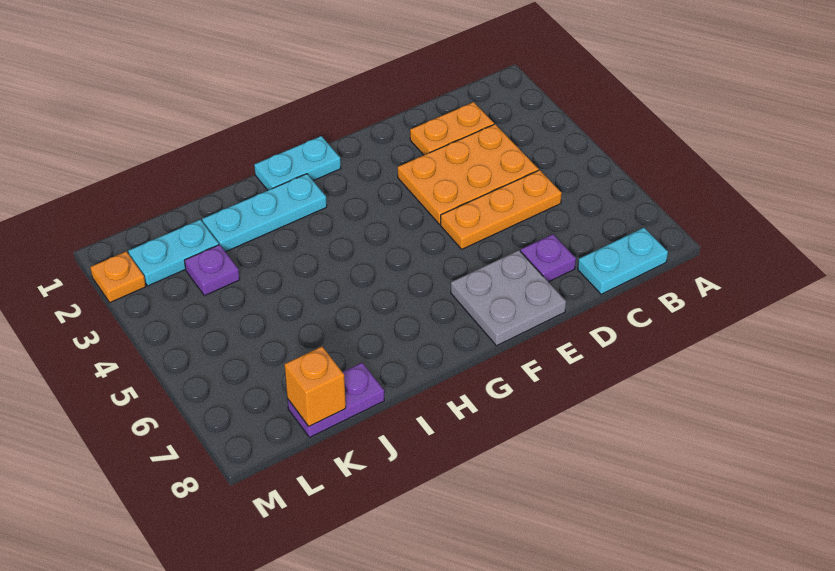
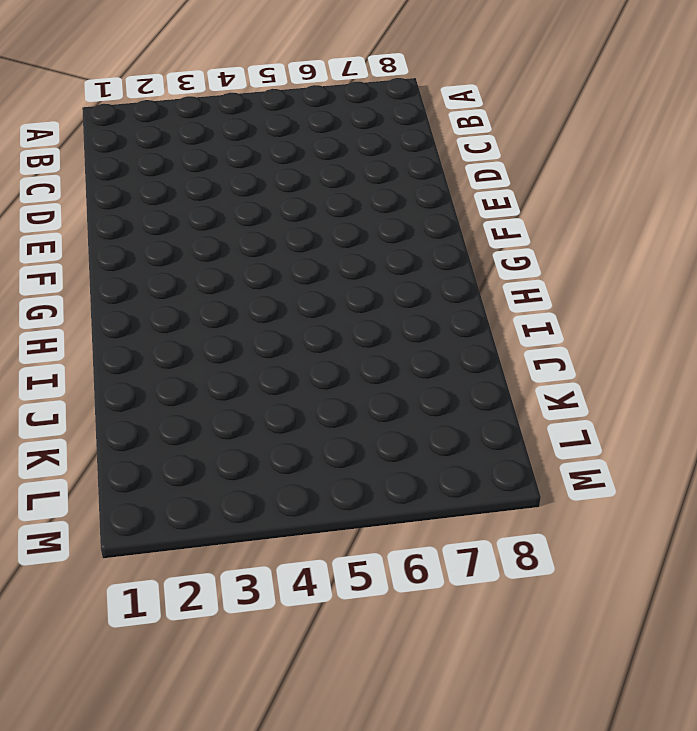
none -> cyan plate B8:C8 level 1
none -> orange plate C2:D2 level 1
none -> orange plate C3:E4 level 1

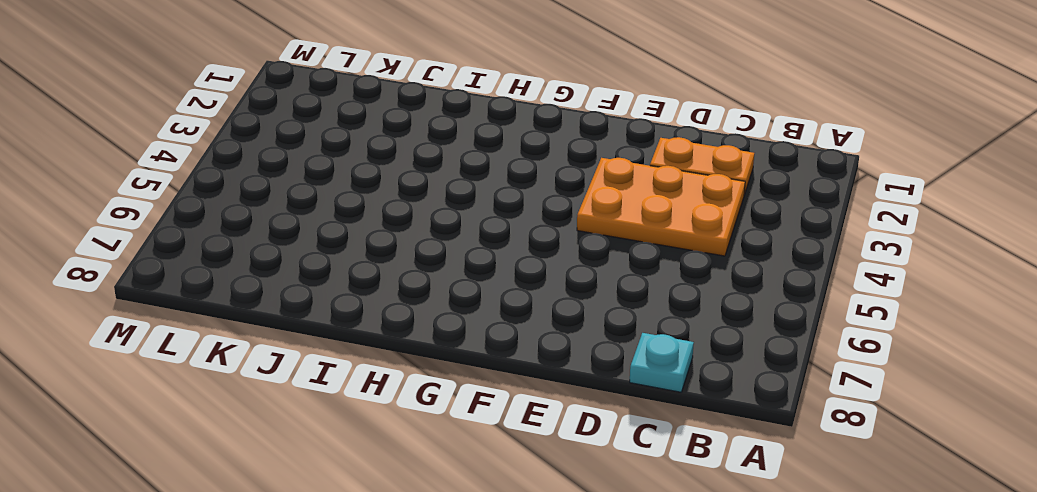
cyan plate C8 level 1 -> cyan plate B8:C8 level 1
none -> orange plate C5:E5 level 1
none -> purple plate D7 level 1
none -> grey plate E7:F8 level 1

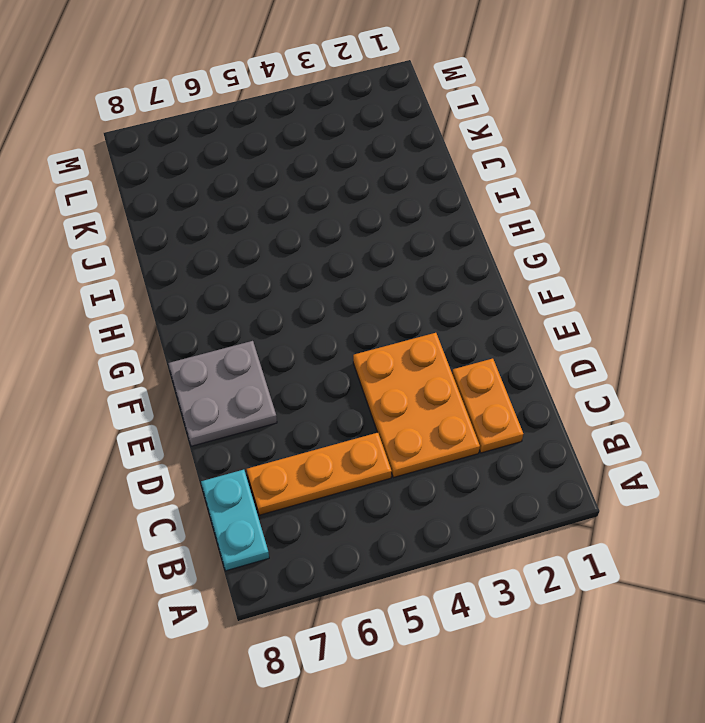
orange plate C5:C7 level 1 -> orange plate C5:E5 level 1
none -> purple plate D7 level 1
none -> cyan plate G1:H1 level 1
none -> cyan plate H2:J2 level 1

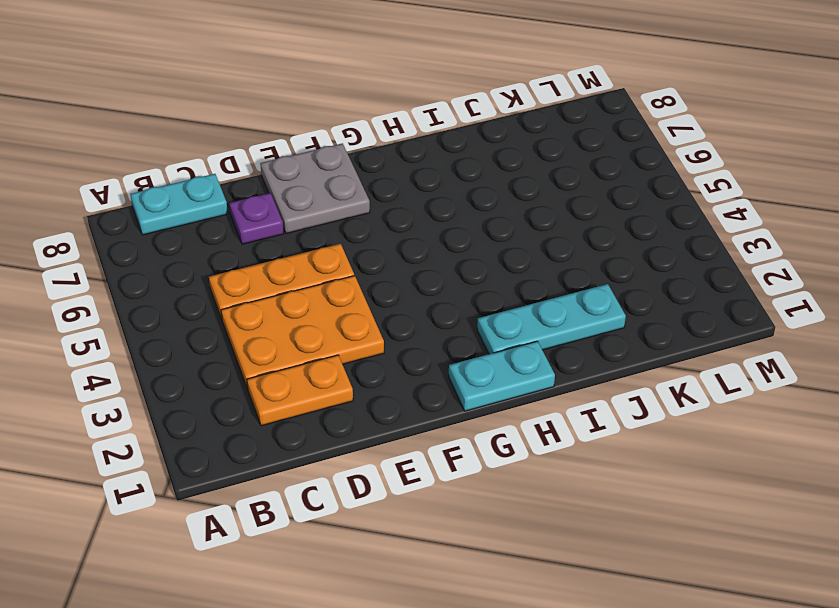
none -> purple plate J8:K8 level 1
none -> cyan plate K2:L2 level 1
none -> purple plate K3 level 1

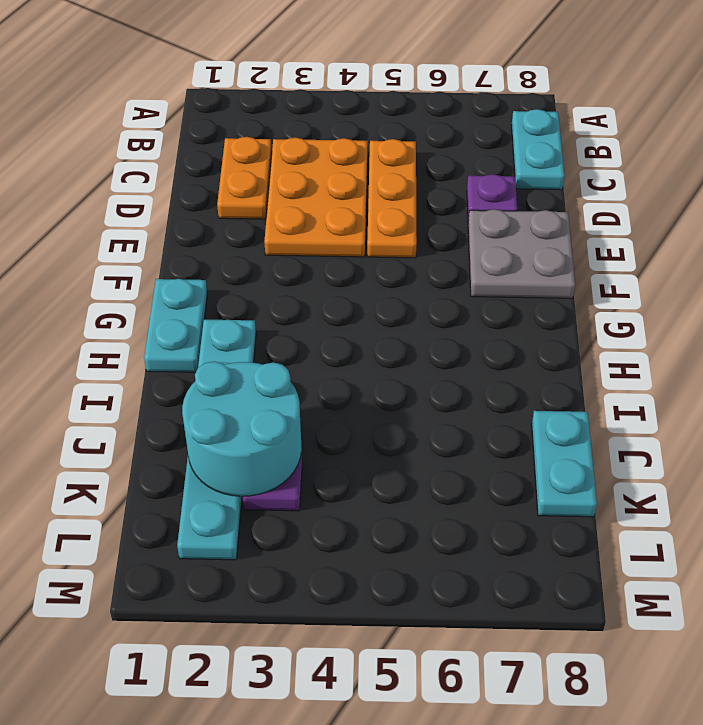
cyan round brick J2:K3 level 2 -> none
cyan plate J8:K8 level 1 -> purple plate J8:K8 level 1
none -> orange plate M2 level 1
none -> orange brick K8 level 2

